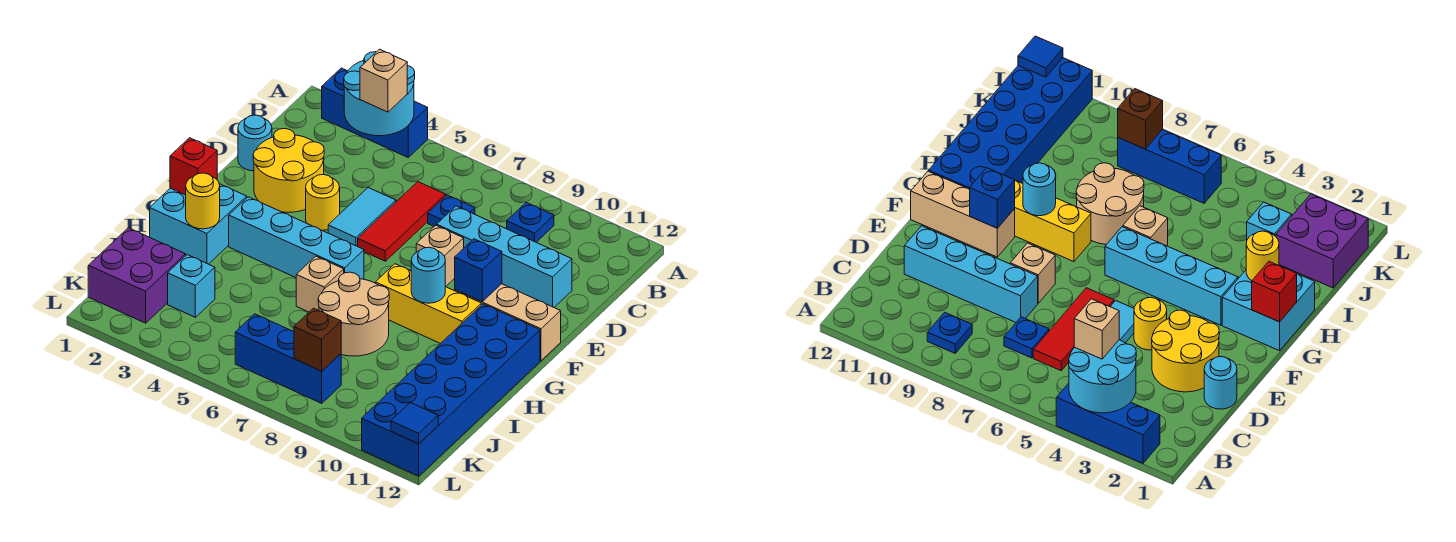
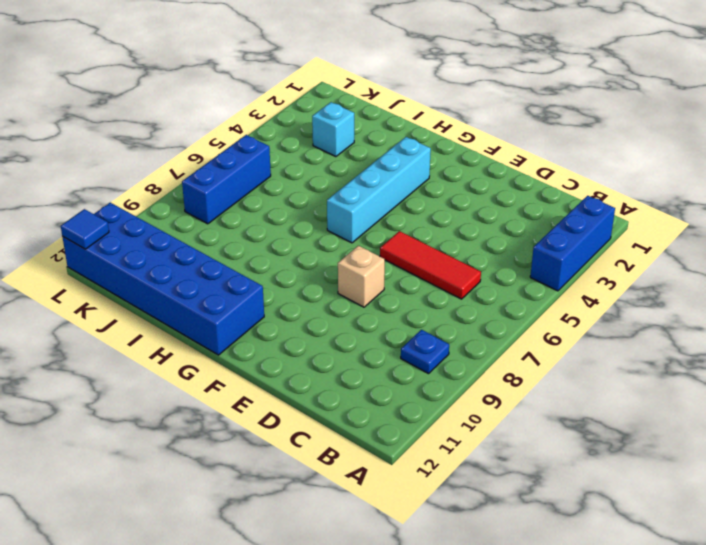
none -> blue plate C7 level 1
none -> cyan round brick D1 level 1
none -> yellow round brick D2:E3 level 1

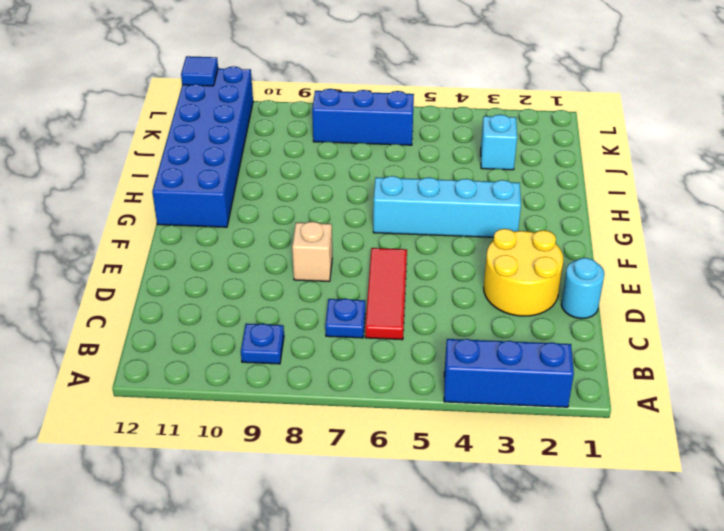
none -> cyan tile D5:E5 level 1
none -> cyan brick D8:D11 level 1
none -> yellow round brick E4 level 1

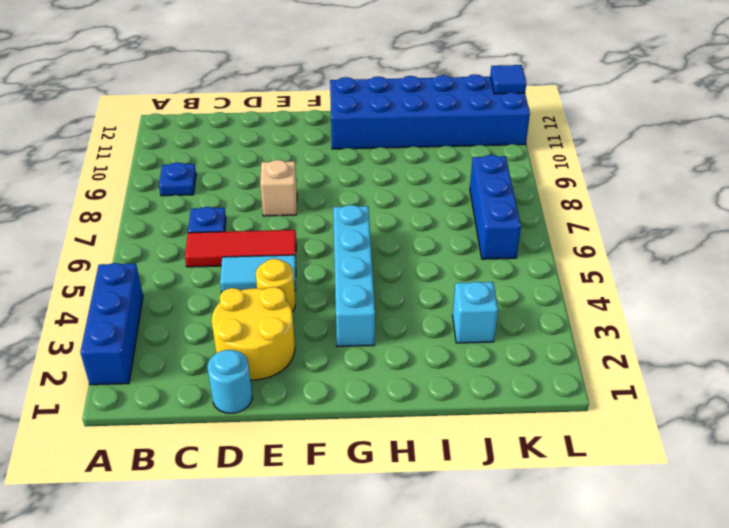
none -> cyan brick D8:D11 level 1
none -> tan brick F10:F12 level 1
none -> cyan brick G1:H2 level 1

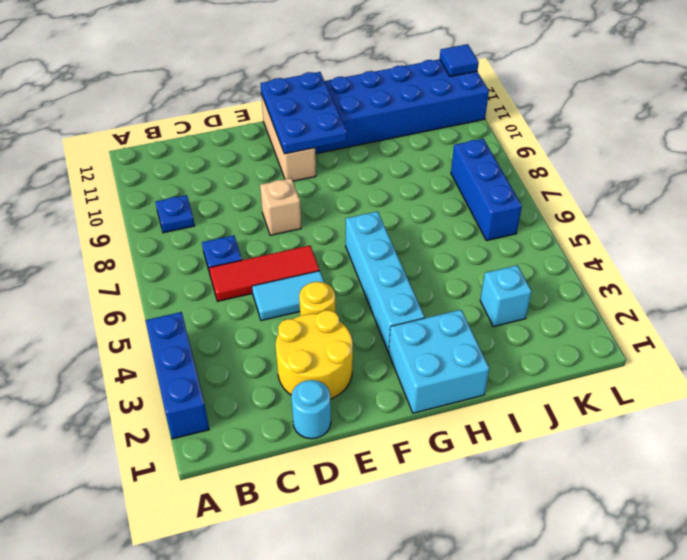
blue plate F10:G12 level 2 -> blue brick F10 level 2
none -> cyan brick D8:D11 level 1
none -> yellow brick G8:G10 level 1
none -> tan brick H6 level 1

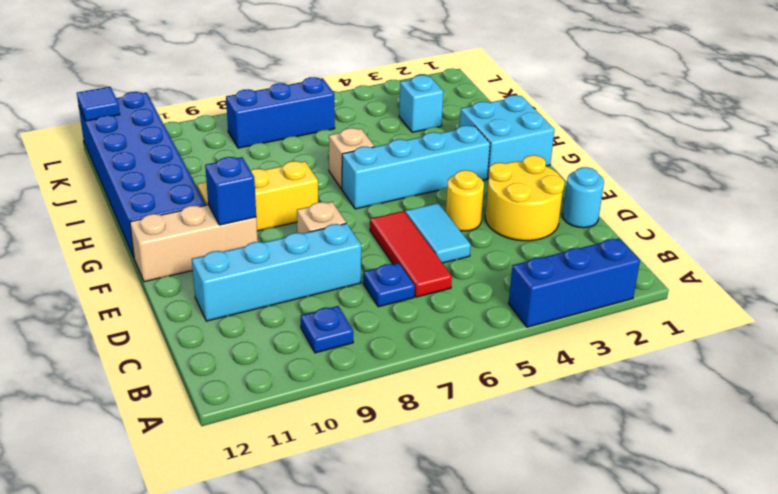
none -> tan round brick H7:I8 level 1
none -> purple brick J1:K2 level 1
none -> cyan round brick A3:B4 level 2

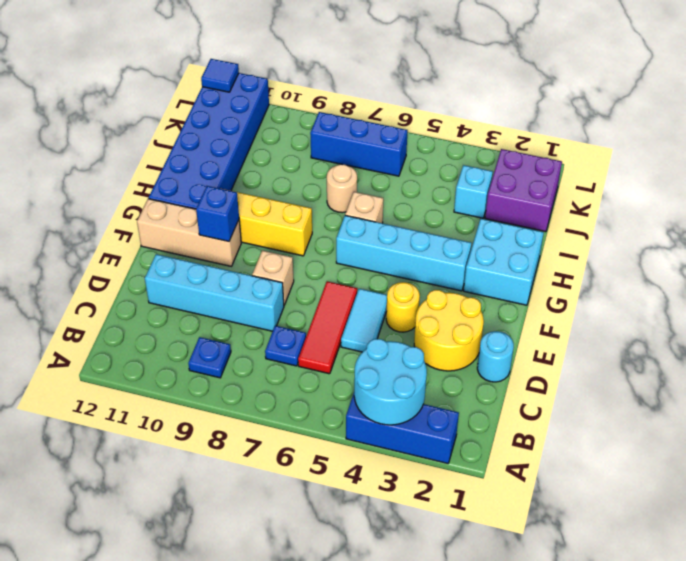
tan round brick I7 level 1 -> tan round brick H7:I8 level 1
none -> red brick G1 level 2
none -> cyan round brick G9 level 2
none -> yellow round brick H2 level 2

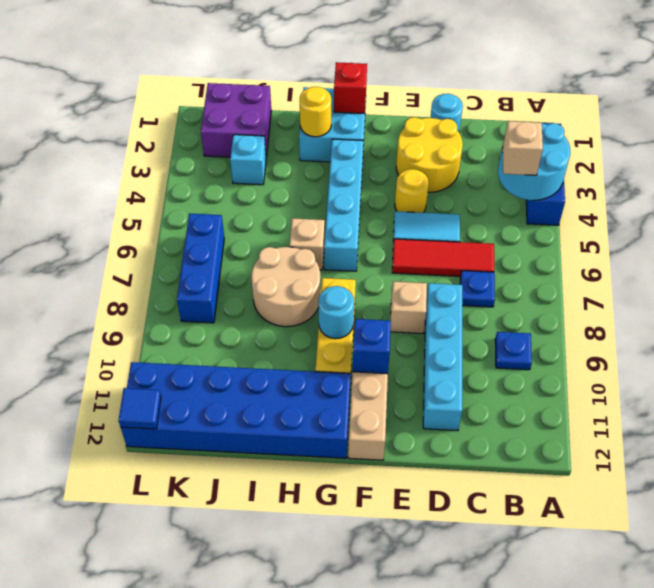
none -> brown brick K8 level 2

